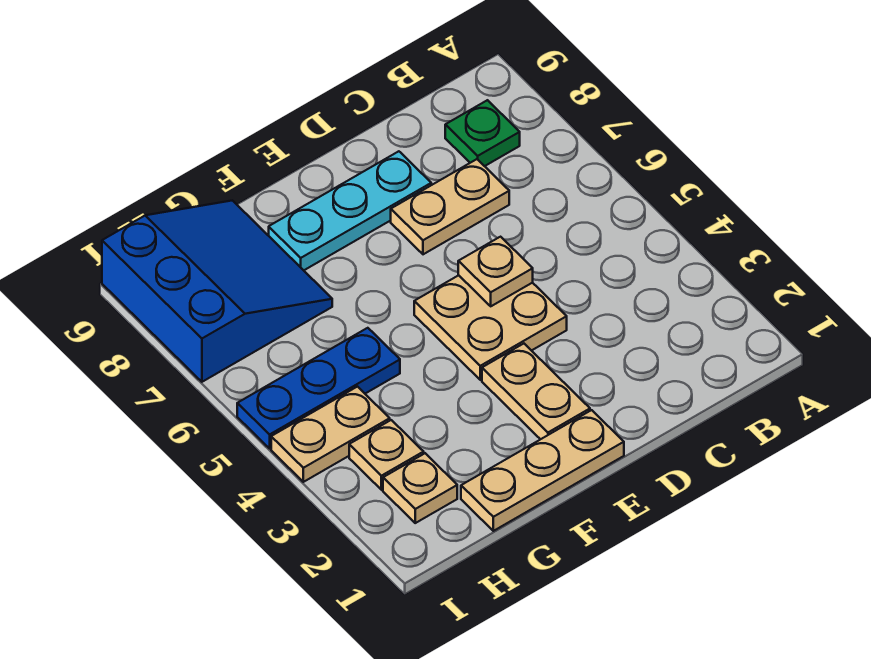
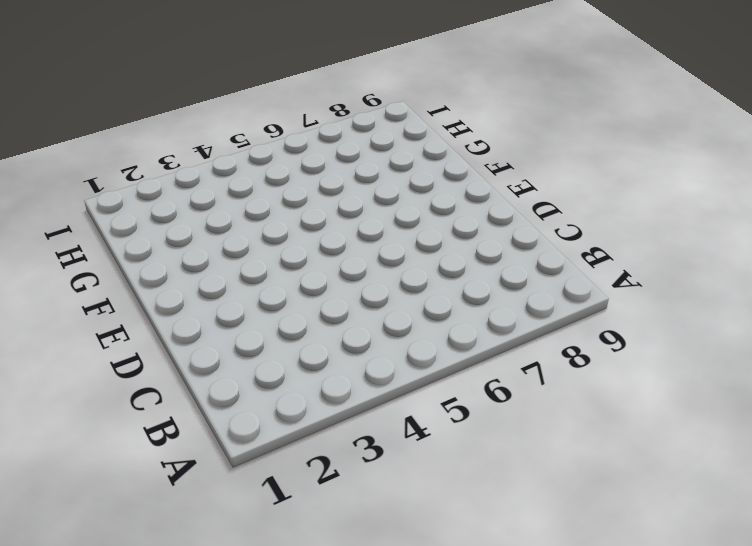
none -> green plate B8 level 1
none -> tan plate C7:D7 level 1
none -> tan plate D4:E5 level 1

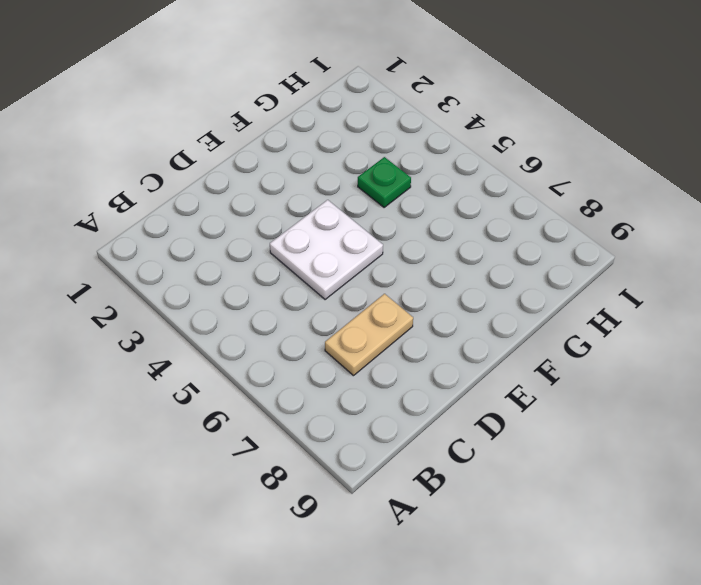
white plate D4:E5 level 1 -> tan plate D4:E5 level 1
green plate G4 level 1 -> green plate B8 level 1
none -> cyan plate D8:F8 level 1
none -> tan plate E1:G1 level 1
none -> tan plate E2:E3 level 1

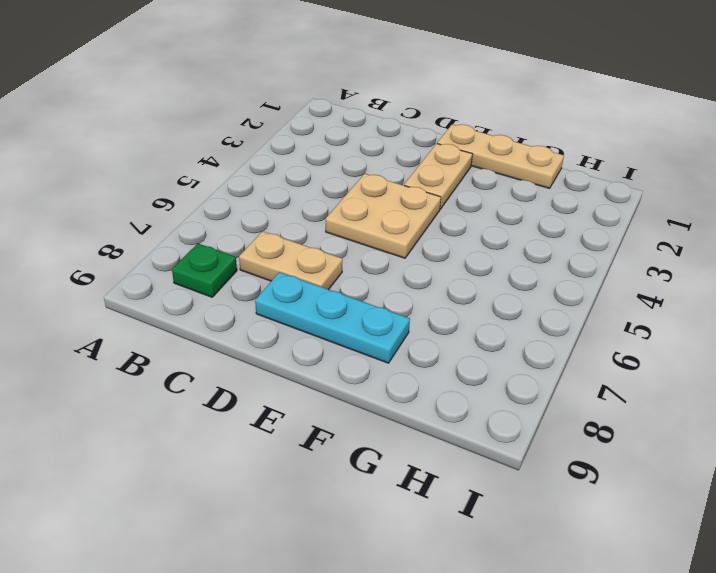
none -> blue plate G5:I5 level 1
none -> blue slope G7:I9 level 1 top I
none -> tan plate H2 level 1

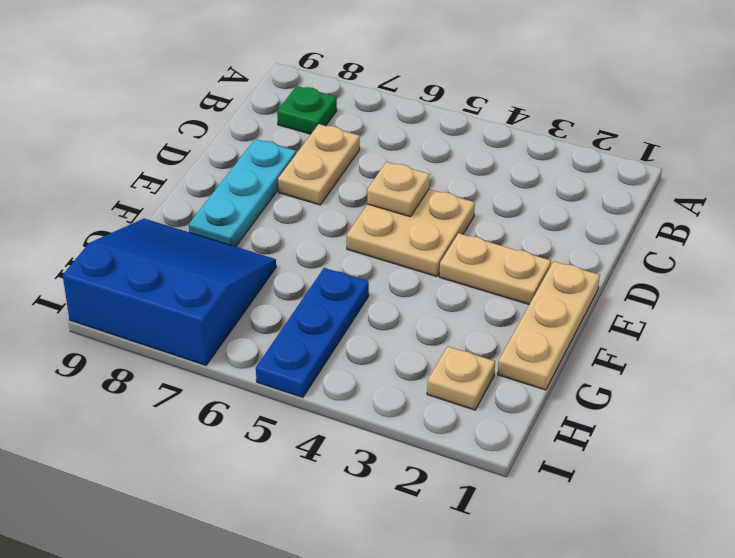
none -> tan plate H3 level 1
none -> tan plate H4:I4 level 1

